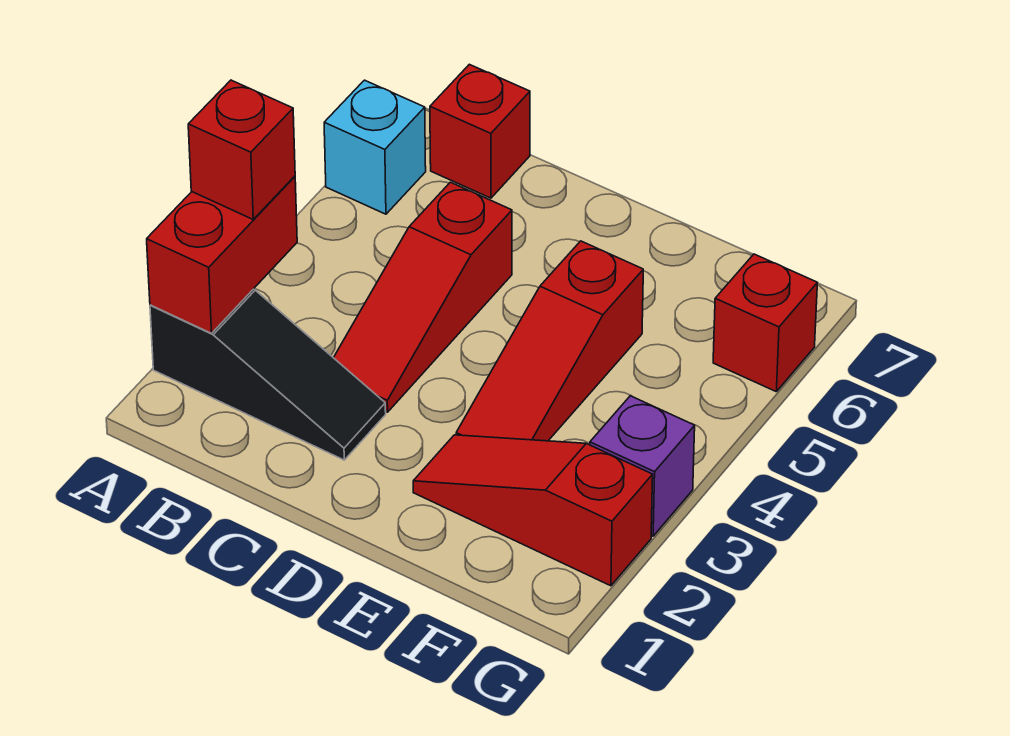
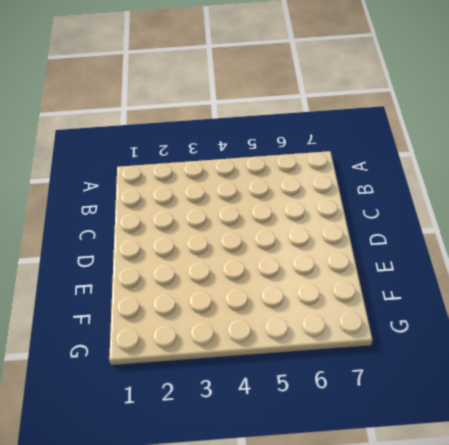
none -> black slope A2:C2 level 1 top A
none -> cyan brick A6 level 1

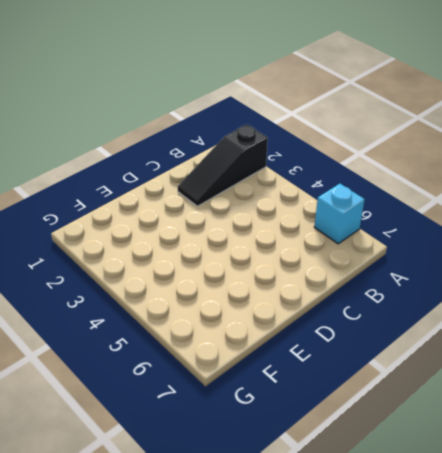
none -> red brick B7 level 1
none -> red slope C3:C5 level 1 top 5

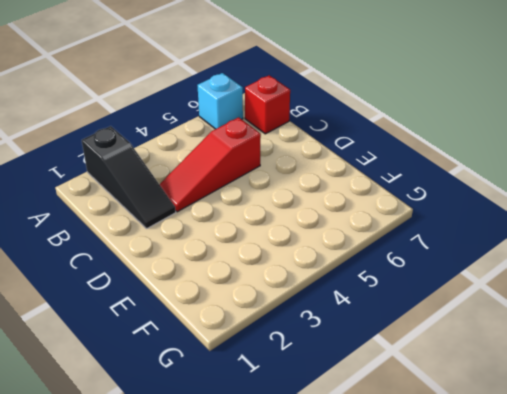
none -> red slope E2:G2 level 1 top G
none -> red slope E3:E5 level 1 top 5

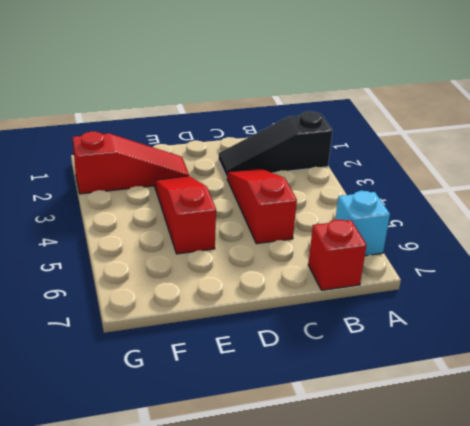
none -> purple brick G3 level 1
none -> red brick G6 level 1

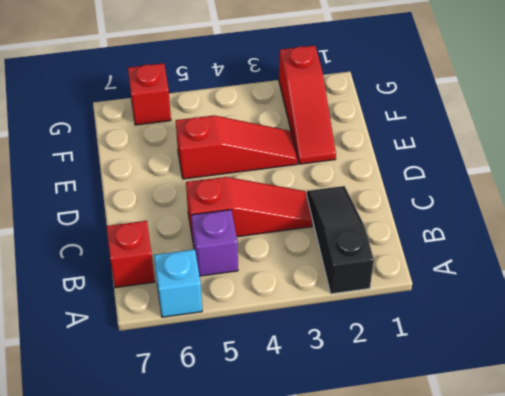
purple brick B5 level 1 -> purple brick G3 level 1
none -> red brick A2:A3 level 2
none -> red brick A3 level 3

